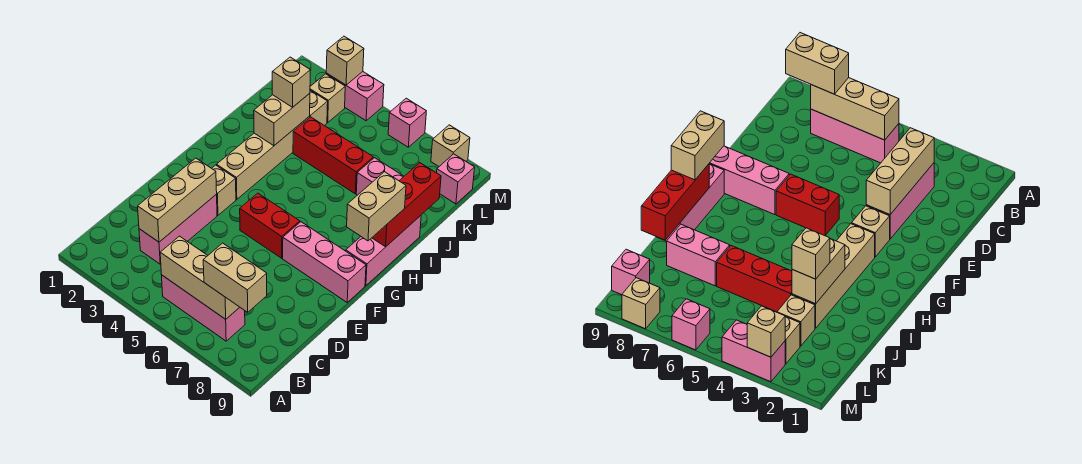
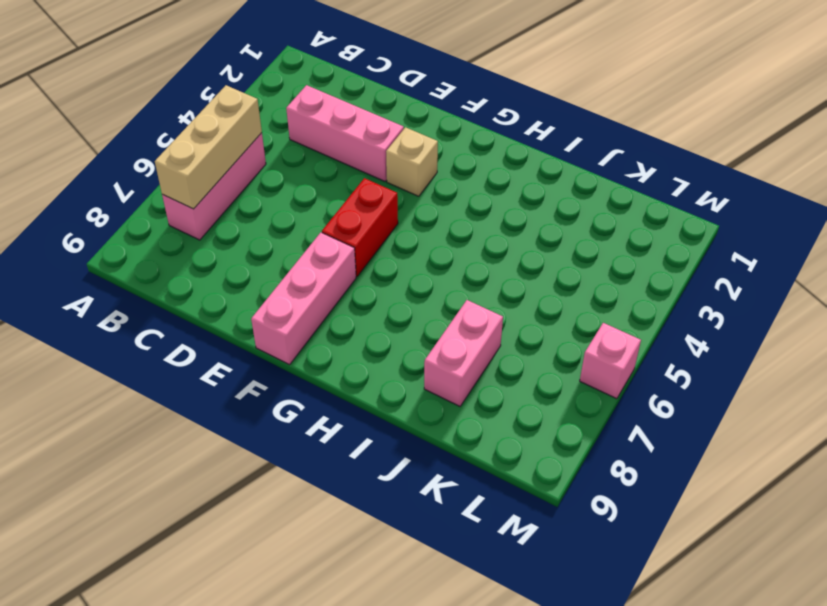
none -> tan brick G3:J3 level 1
none -> pink brick G9:I9 level 1
none -> red brick J4:J6 level 1

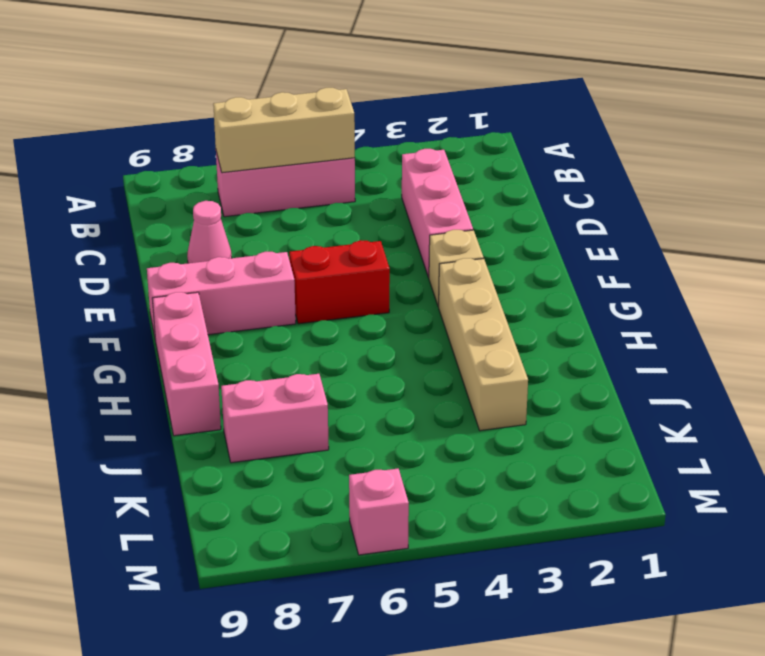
pink cone D8 level 1 -> none
none -> red brick J4:J6 level 1
none -> tan brick K3 level 1
none -> tan brick L3 level 1

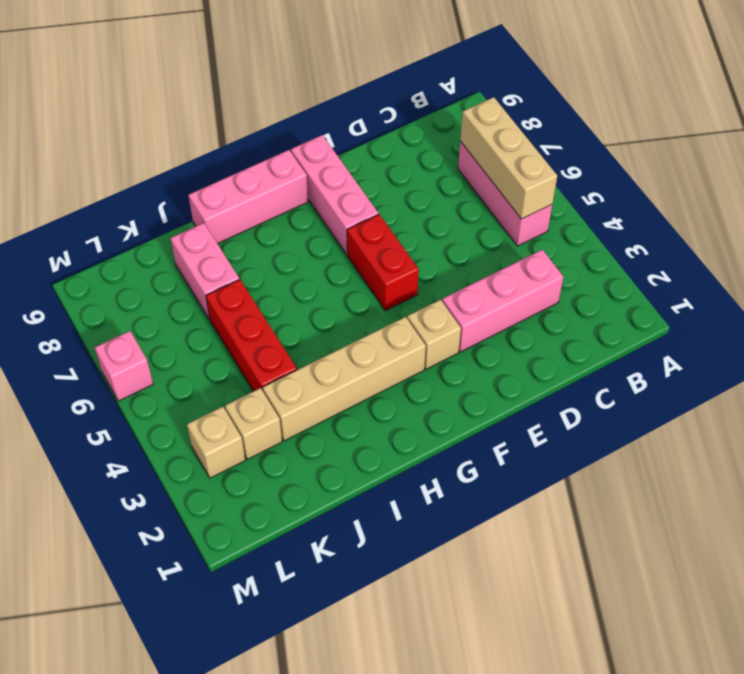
none -> pink brick L9 level 1
none -> pink brick M3:M4 level 1
none -> tan brick M8 level 1

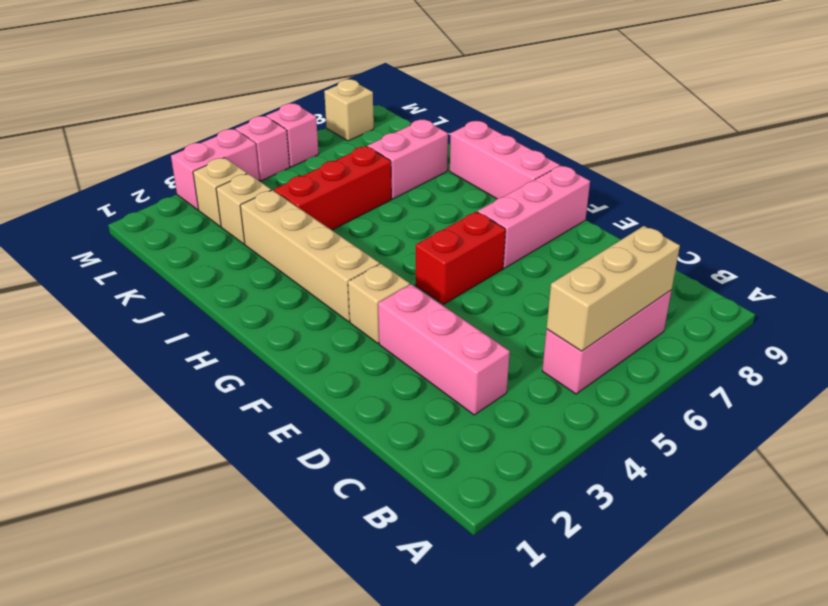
pink brick M5 level 1 -> pink brick L9 level 1
none -> tan brick C3:E3 level 2
none -> red brick H9:J9 level 2
none -> tan brick I3:J3 level 2

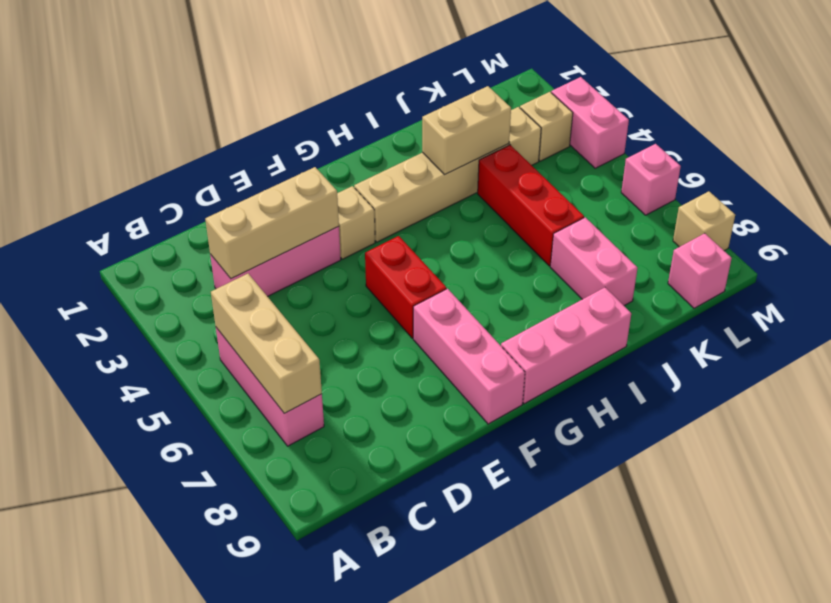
none -> red brick H9:J9 level 2
none -> tan brick M3 level 2
none -> tan brick B7:B8 level 3

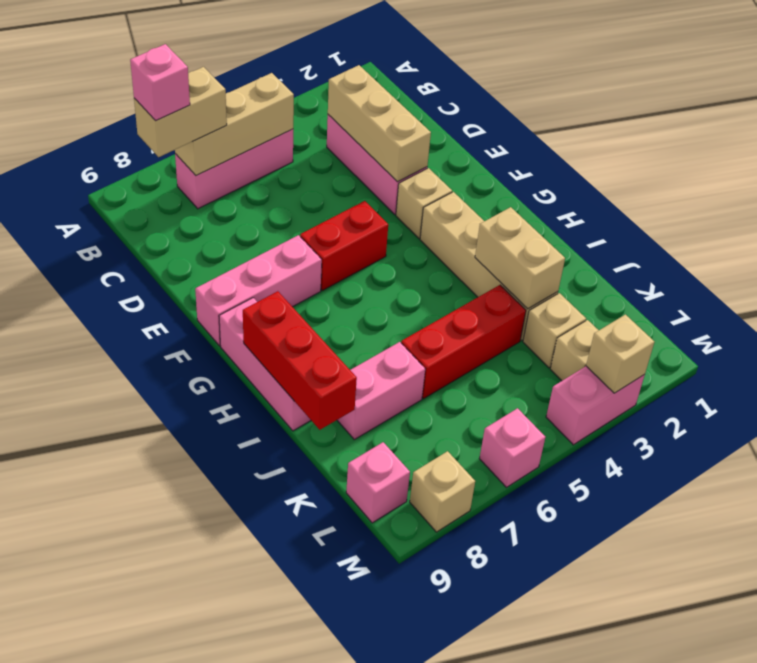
pink brick B8 level 4 -> none
none -> tan brick G9:H9 level 3
none -> tan brick J3 level 3

